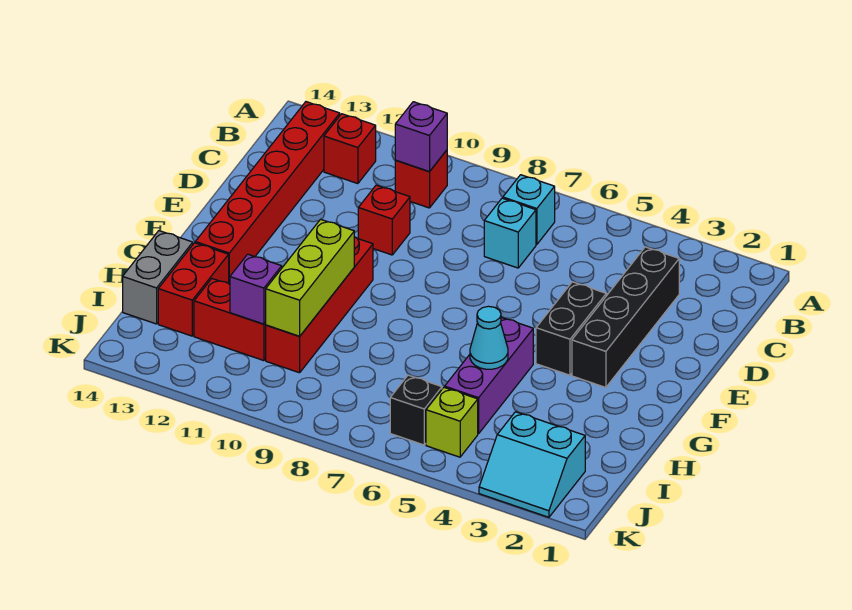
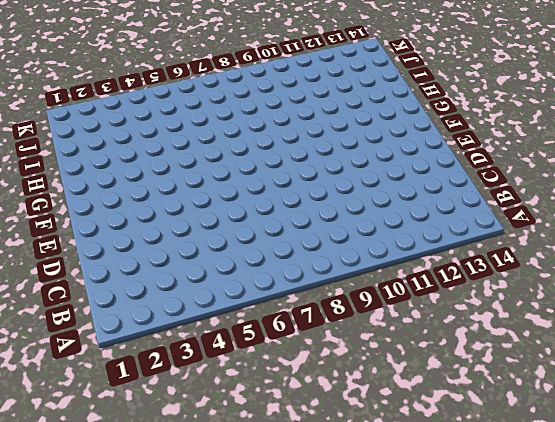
none -> cyan brick B7 level 1
none -> red brick B10 level 1
none -> red brick B12 level 1

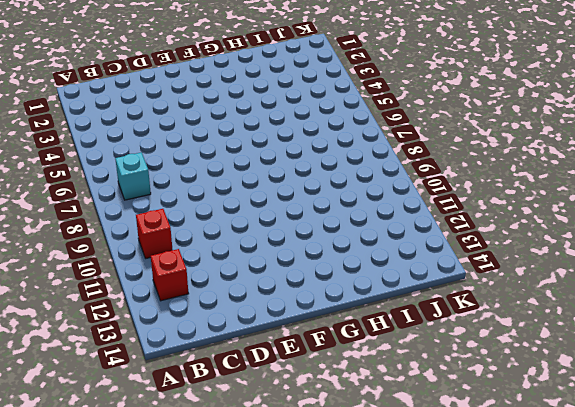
none -> red brick B13:G13 level 1
none -> black brick C3:F3 level 1
none -> cyan brick C7 level 1

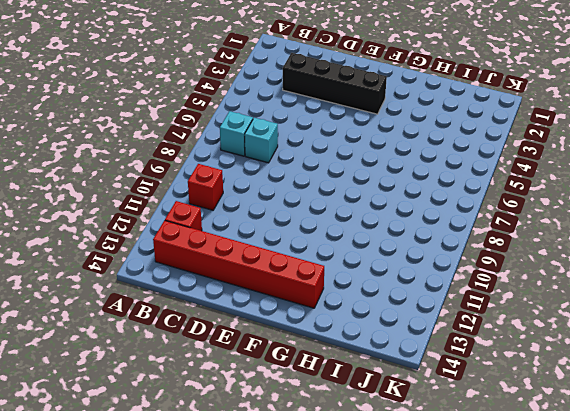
none -> red brick D10 level 1
none -> black brick E4:F4 level 1
none -> red brick F10:I10 level 1

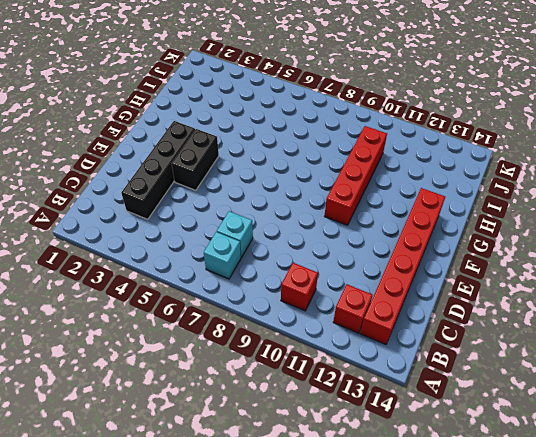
none -> red brick D10 level 1
none -> purple brick G5:I5 level 1
none -> red brick H13:I13 level 1

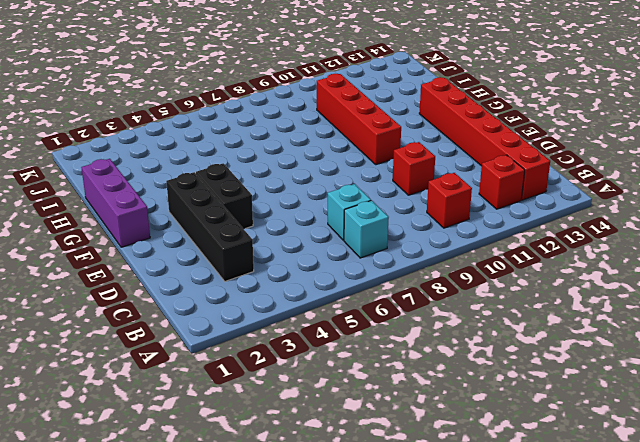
purple brick F1:H1 level 1 -> purple brick G5:I5 level 1
none -> red brick H13:I13 level 1
none -> grey brick H14:I14 level 1
none -> red brick I11:I12 level 1

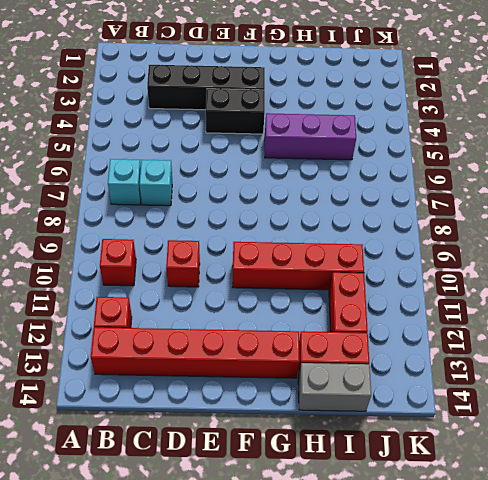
none -> cyan slope J2:K3 level 1 top J
none -> lime brick J5 level 1
none -> black brick J6 level 1

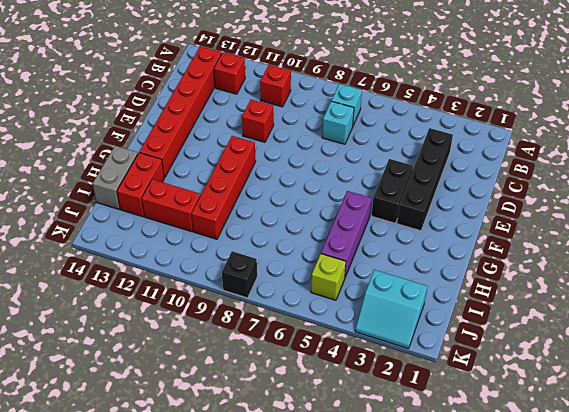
black brick K8 level 1 -> black brick J6 level 1
none -> purple brick B10 level 2
none -> lime brick G10:I10 level 2
none -> cyan cone H5 level 2

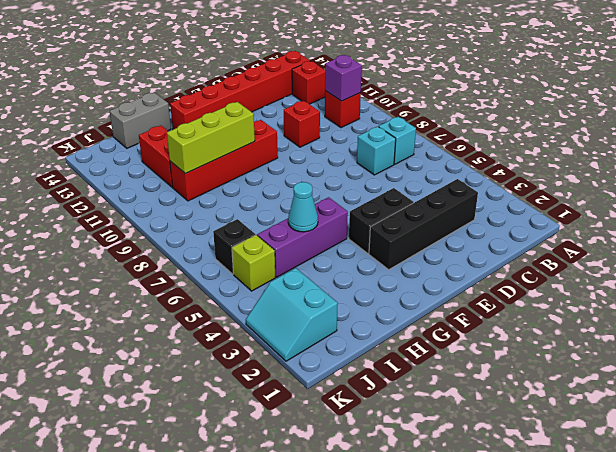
none -> red brick H13:I13 level 1
none -> purple brick I11 level 2

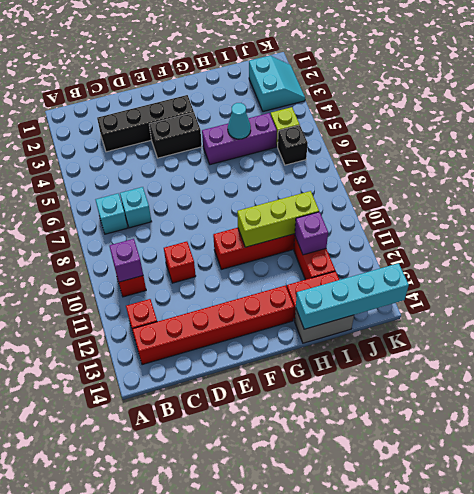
cyan brick H14:K14 level 2 -> none

